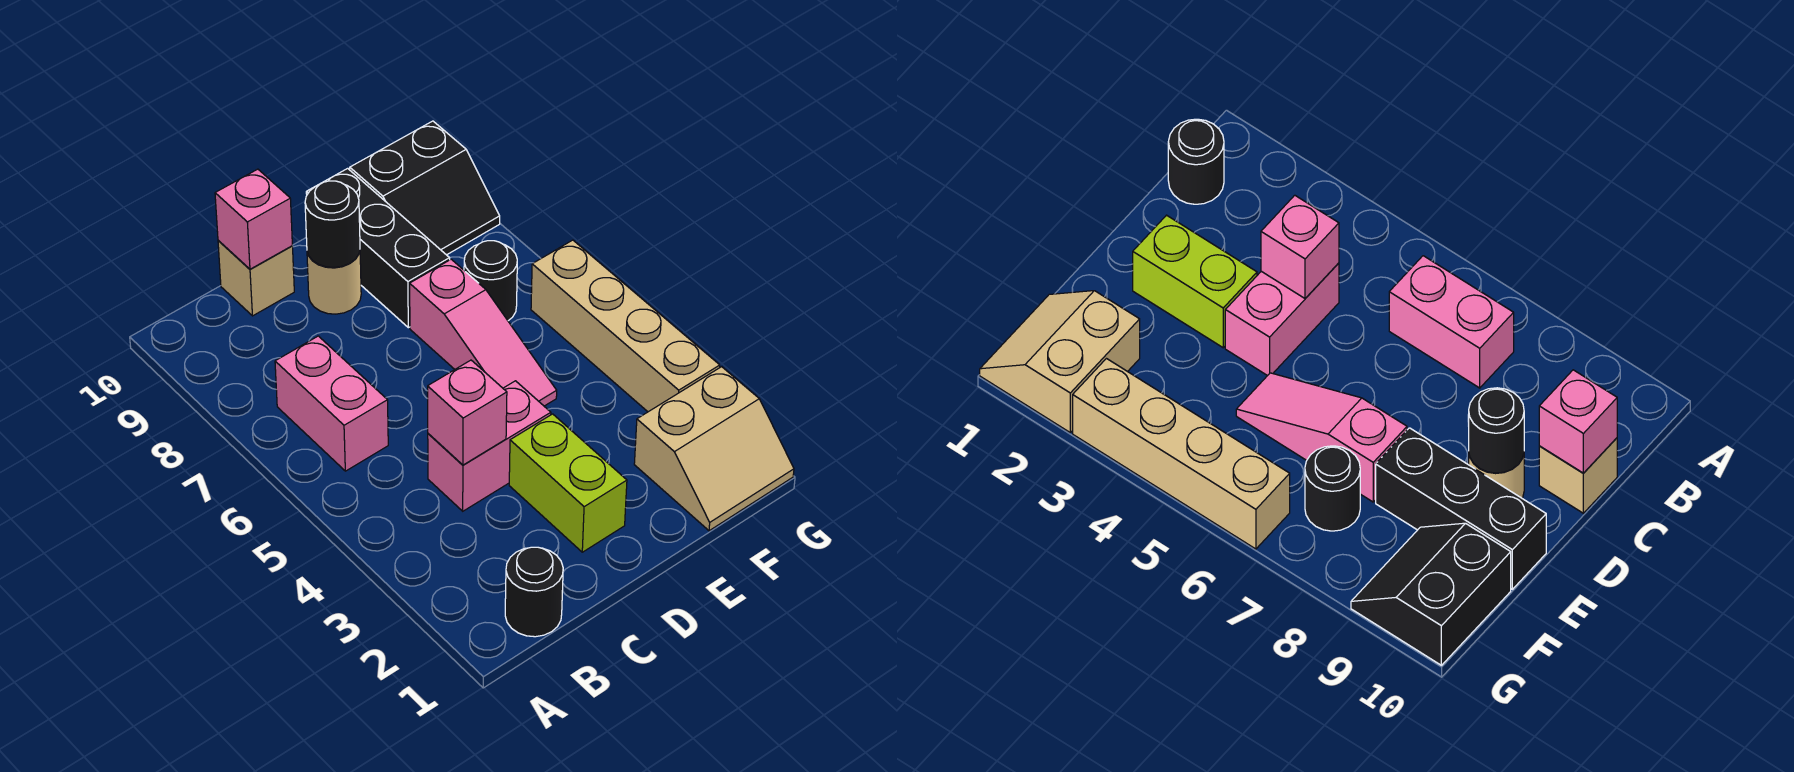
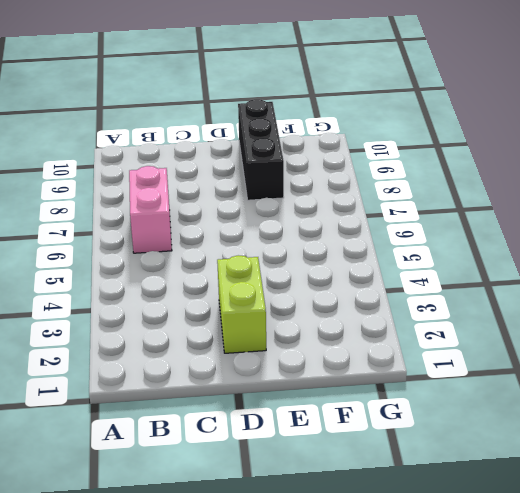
none -> black round brick B1 level 1
none -> pink brick C4:D4 level 1
none -> tan brick C10 level 1

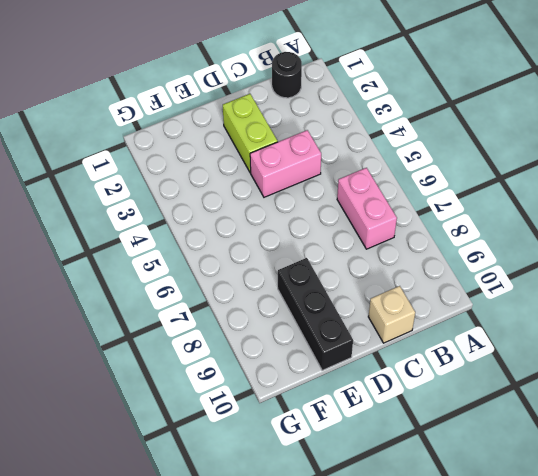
none -> tan round brick D9 level 1
none -> pink slope E5:E7 level 1 top 7
none -> tan slope F1:G2 level 1 top 2

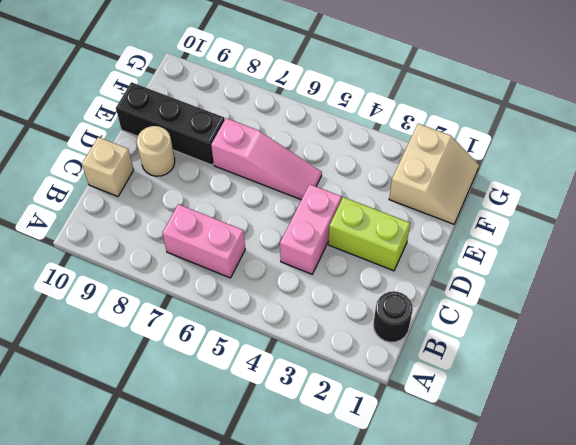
none -> black round brick F7 level 1
none -> black slope F9:G10 level 1 top 10
none -> tan brick G3:G6 level 1

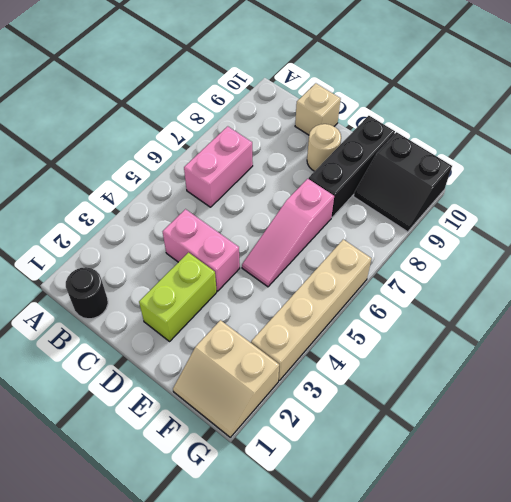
none -> black round brick F7 level 1
none -> pink brick C4 level 2
none -> pink brick C10 level 2

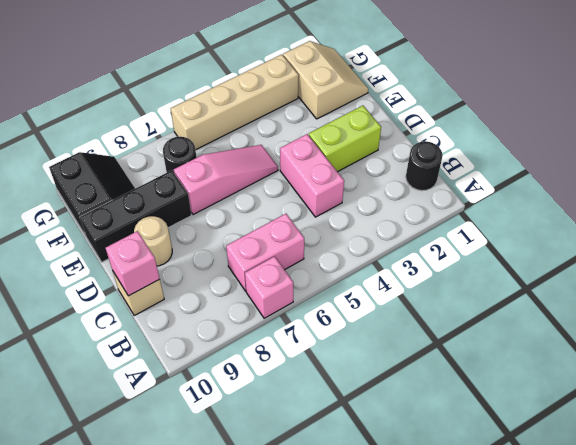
pink brick A7 level 1 -> pink brick C4 level 2
none -> black round brick D9 level 2

